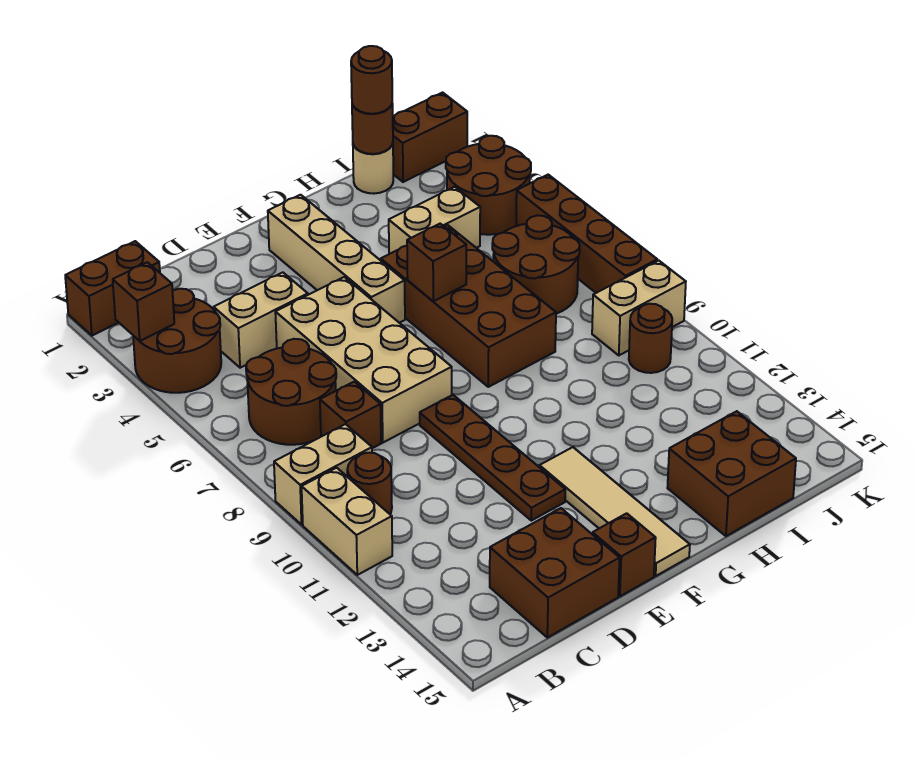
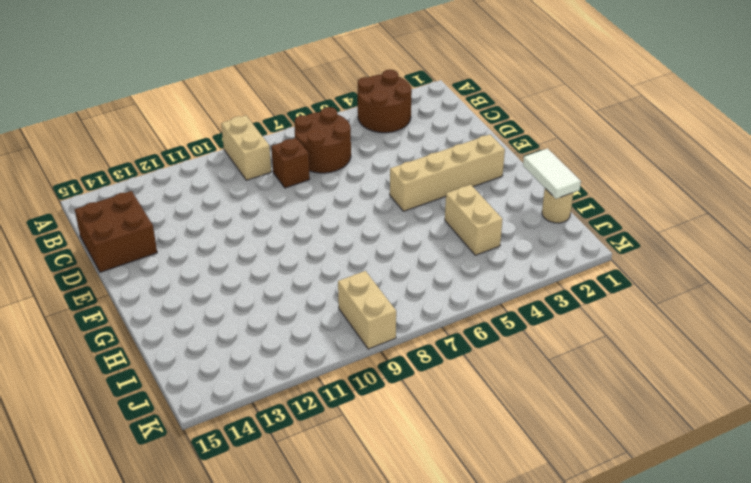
white tile H1:I1 level 2 -> brown round brick I1 level 2
none -> brown brick A1:B1 level 1
none -> tan brick A10:A11 level 1
none -> brown round brick B10 level 1

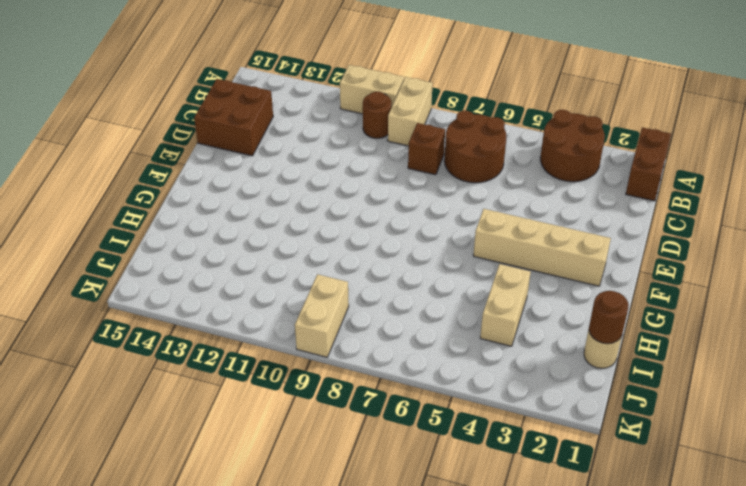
none -> tan brick C4:D4 level 1
none -> tan brick D5:E8 level 1
none -> brown plate E9:E12 level 1

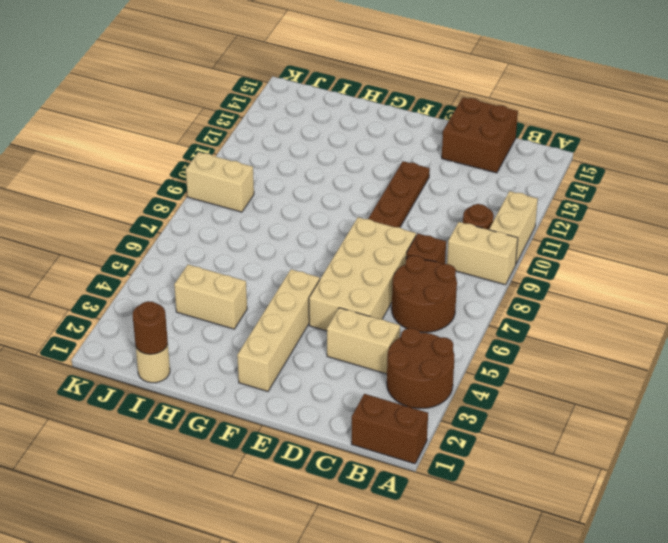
none -> brown brick E15 level 1
none -> tan tile F12:F15 level 1
none -> brown brick G5:H8 level 1

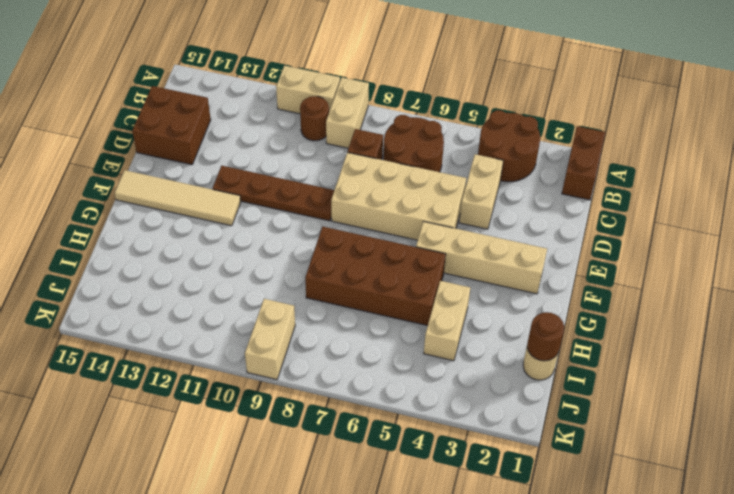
none -> brown brick E15 level 1
none -> brown brick H14:I15 level 1
none -> brown round brick I6:J7 level 1

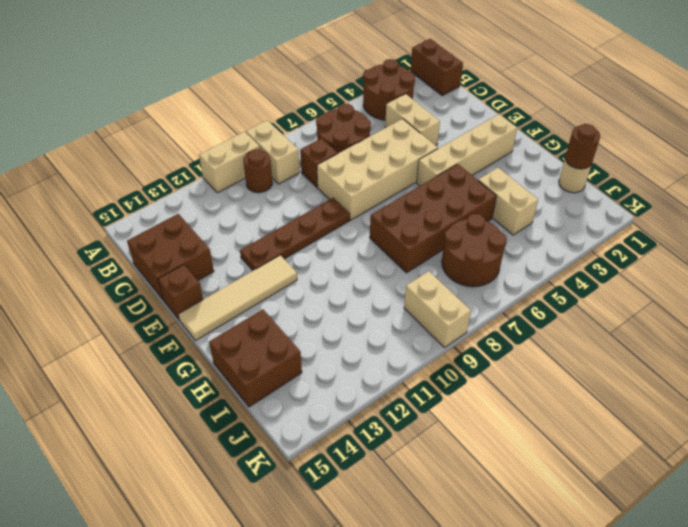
none -> brown brick J1:K1 level 1
none -> brown round brick J3:K4 level 1
none -> brown round brick J10 level 1

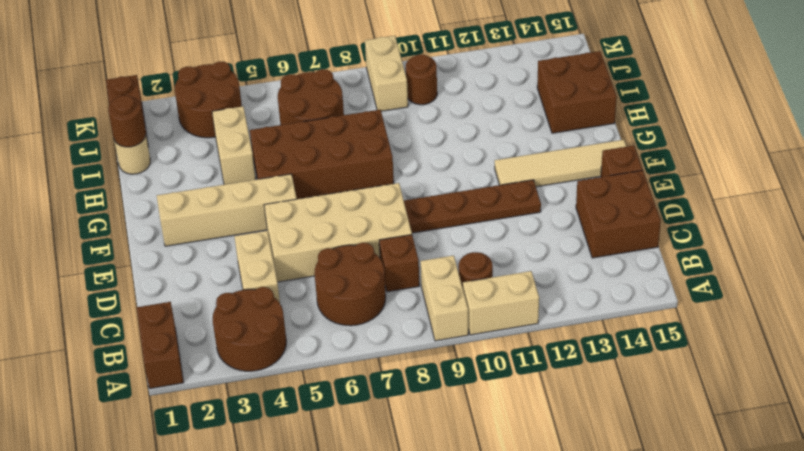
none -> brown brick K5:K8 level 1
none -> brown brick A3 level 2
none -> brown brick G6 level 2

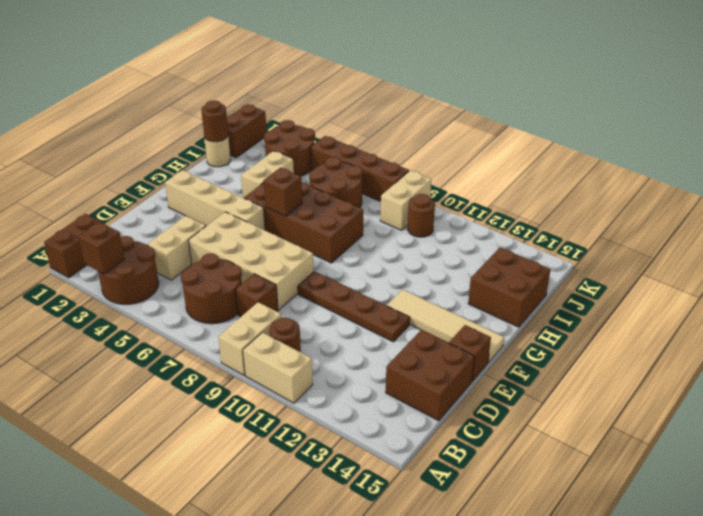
none -> brown round brick I1 level 3

